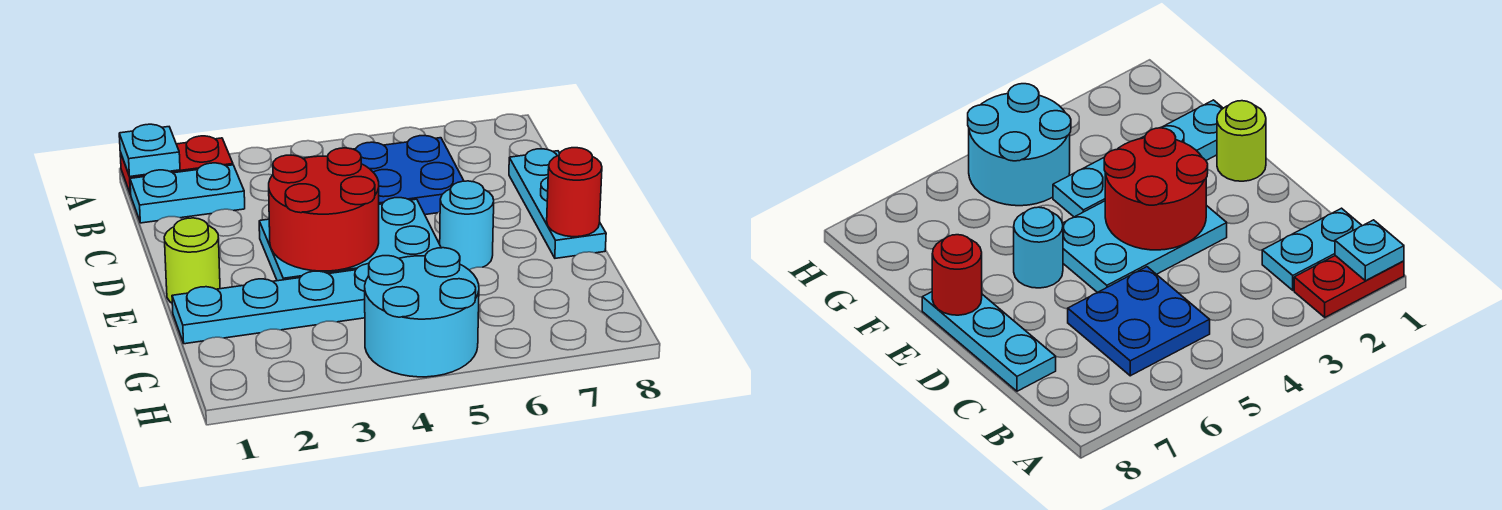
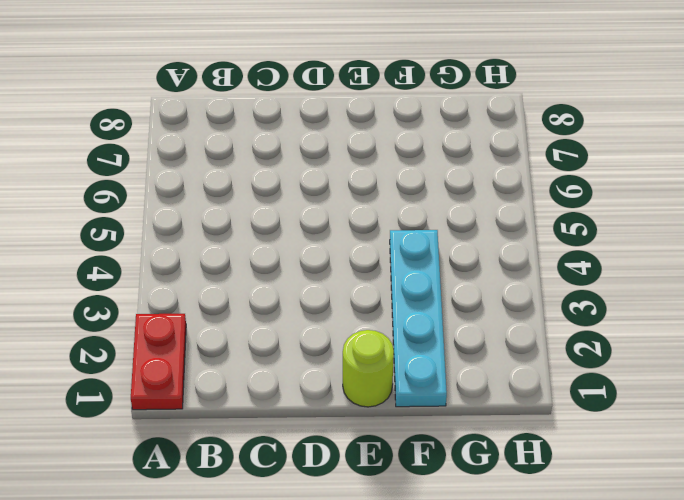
none -> cyan plate B1:B2 level 1
none -> blue plate B5:C6 level 1
none -> cyan plate C8:E8 level 1

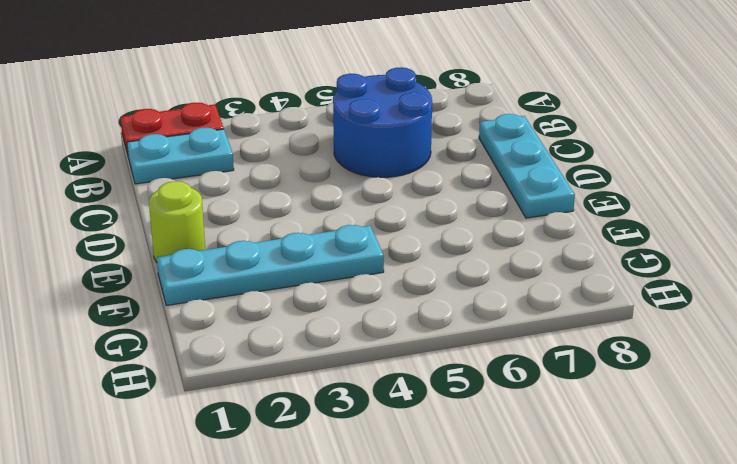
blue round brick B5:C6 level 1 -> blue plate B5:C6 level 1
none -> cyan plate D3:E5 level 1
none -> cyan round brick E6 level 1
none -> cyan round brick G4:H5 level 1

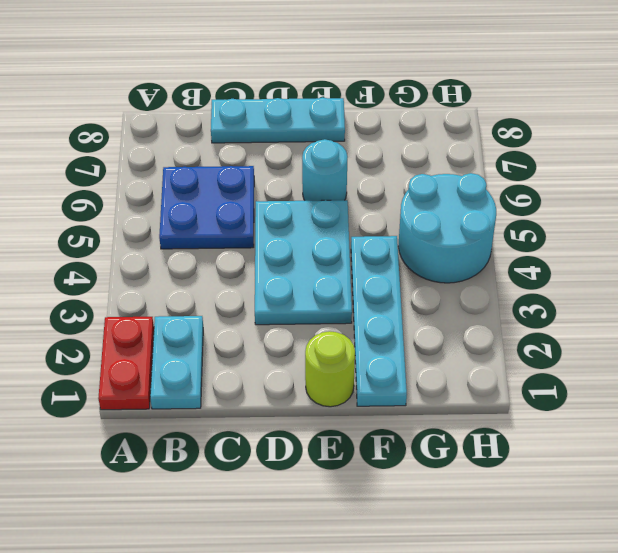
none -> cyan plate A1 level 2
none -> red round brick D3:E4 level 2
none -> red round brick E8 level 2

